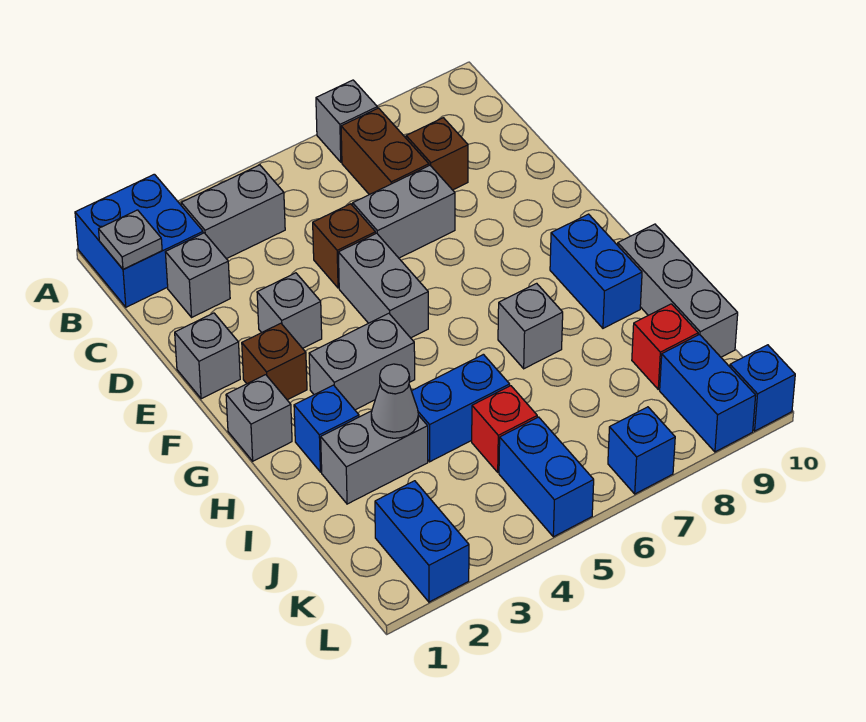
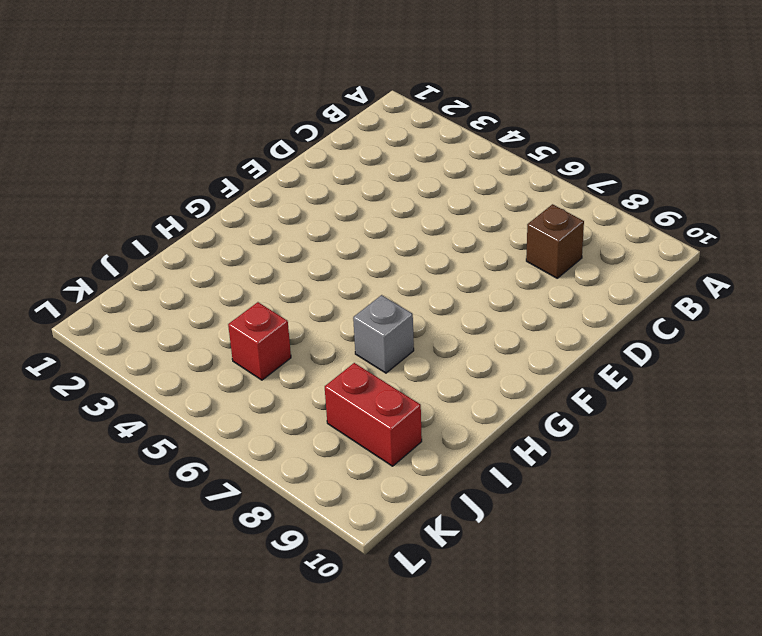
red brick J8:J9 level 1 -> red brick J9 level 1
none -> blue brick A1:B2 level 1
none -> grey brick A7 level 1
none -> grey brick B3:B4 level 1

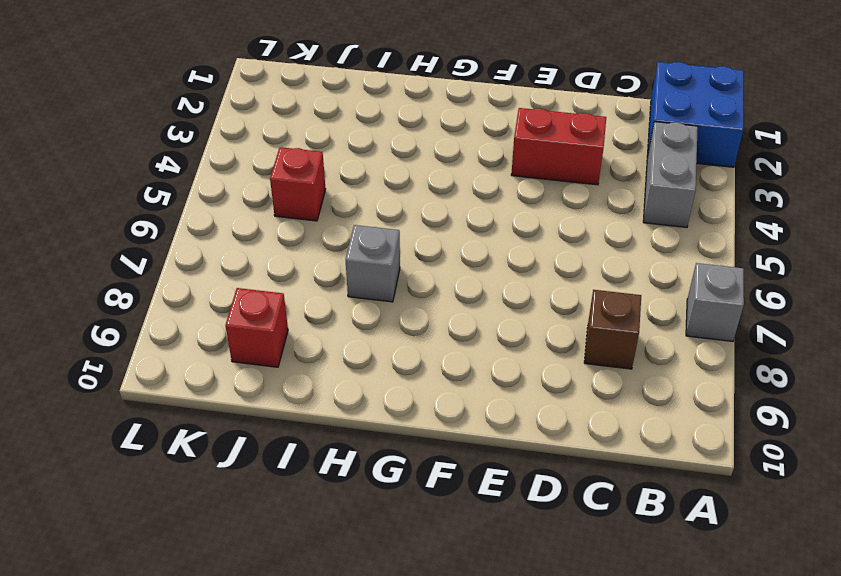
red brick D3:E3 level 1 -> grey brick E3 level 1
none -> brown brick B7:C7 level 1
none -> grey brick C2 level 1
none -> brown brick D5 level 1

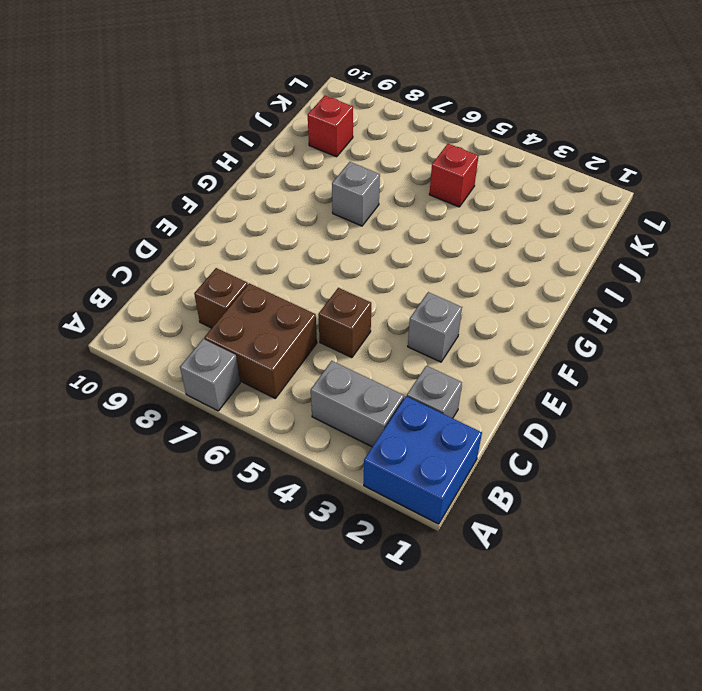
brown brick B6:C7 level 1 -> brown brick B7:C7 level 1
none -> grey brick D6:D7 level 1
none -> grey brick E1 level 1
none -> grey brick E5:F5 level 1

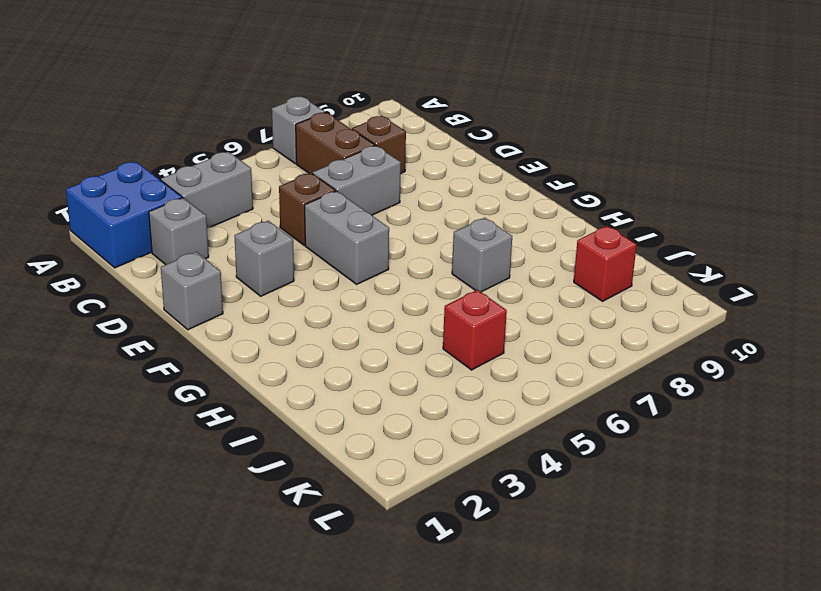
none -> brown brick F2 level 1
none -> grey brick G1 level 1
none -> grey brick G3:G4 level 1

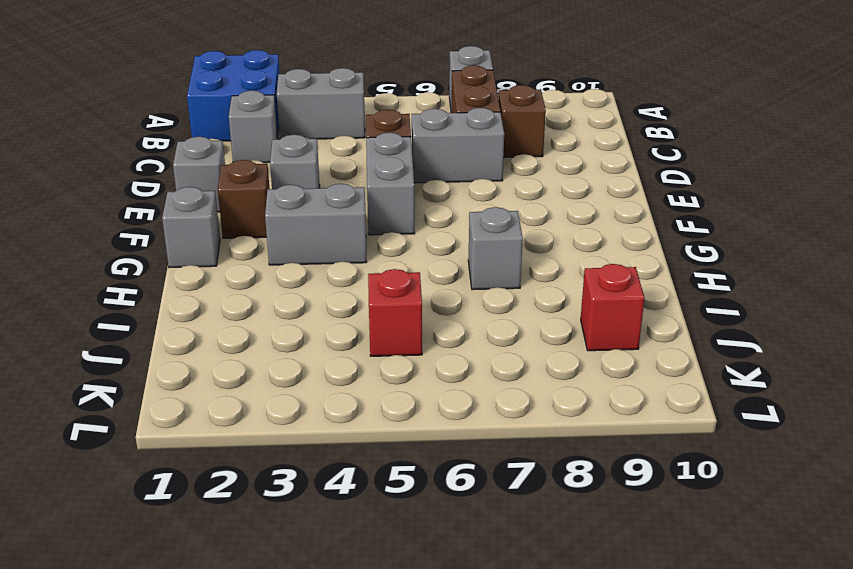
none -> blue brick G9:H9 level 1
none -> blue brick H2 level 1
none -> grey brick H10:J10 level 1

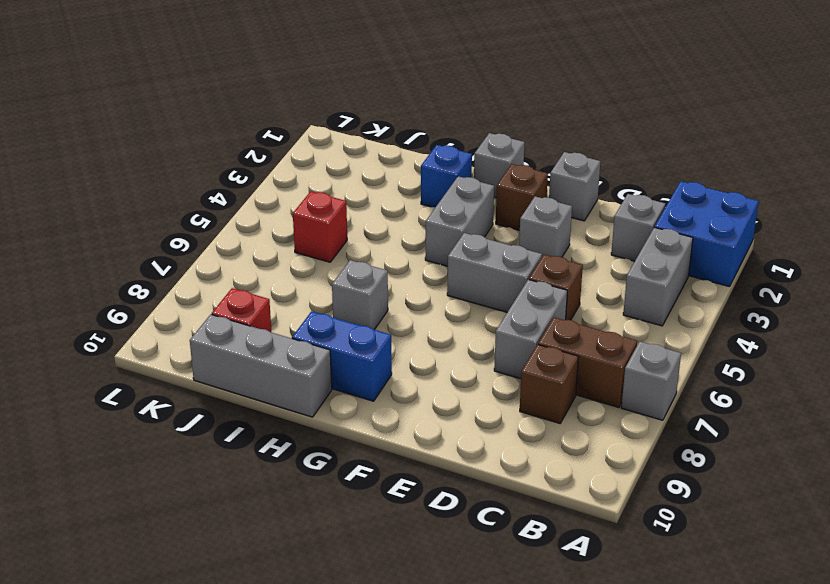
none -> grey brick I2:I3 level 1
none -> blue brick I4:I5 level 1
none -> blue brick K2:L2 level 1

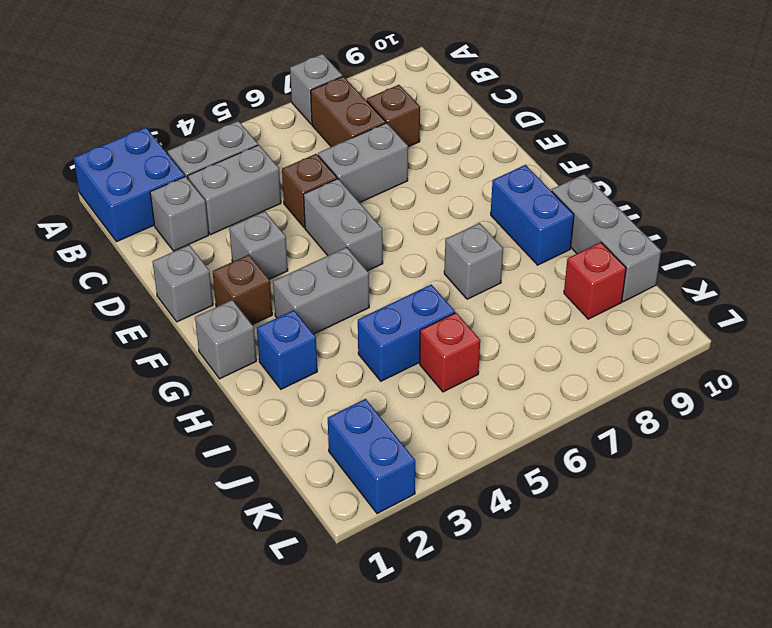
grey brick C3:C4 level 1 -> grey brick I2:I3 level 1
none -> blue brick K5:L5 level 1
none -> blue brick K9:L9 level 1
none -> blue brick L7 level 1

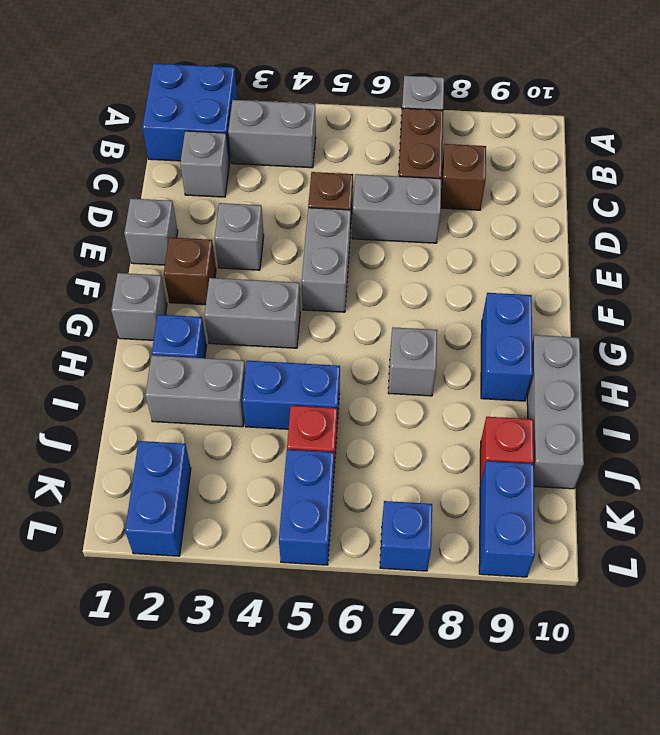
none -> blue brick L10 level 1
none -> grey plate B1 level 2
none -> grey cone I3 level 2

